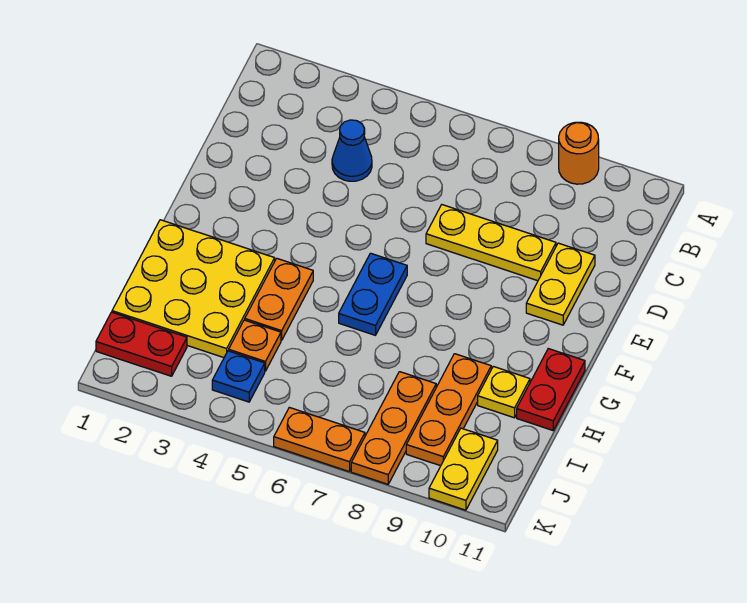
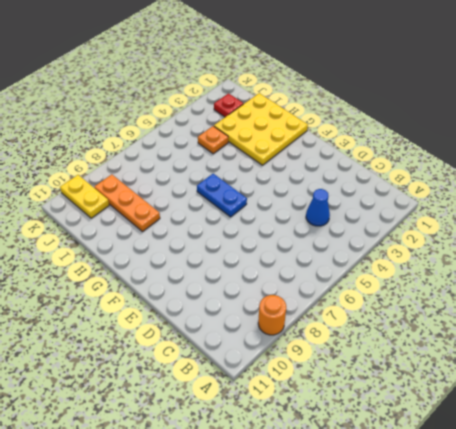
red plate J2 level 1 -> red plate J1:J2 level 1
none -> yellow plate D7:D9 level 1
none -> yellow plate D10:E10 level 1
none -> orange plate G4:H4 level 1

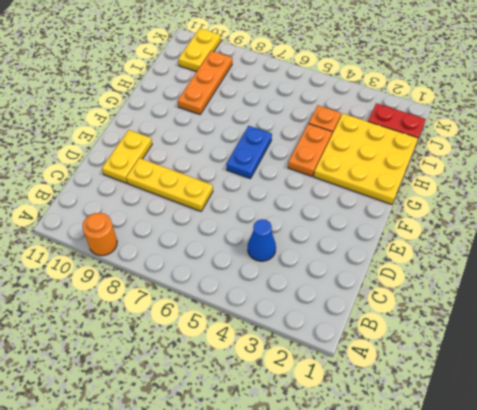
none -> red plate G11:H11 level 1
none -> yellow plate H10 level 1
none -> orange plate I8:K8 level 1

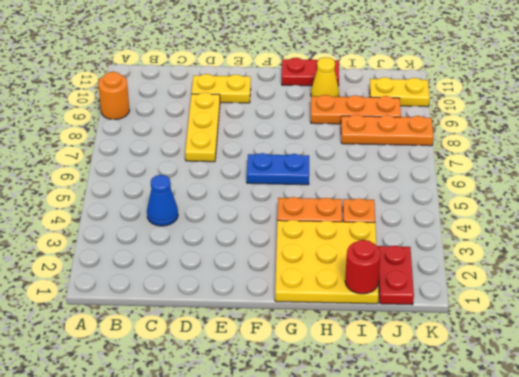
yellow cone H10 level 1 -> yellow plate H10 level 1
red round brick I1 level 2 -> none
none -> blue plate J4 level 1
none -> orange plate K6:K7 level 1

